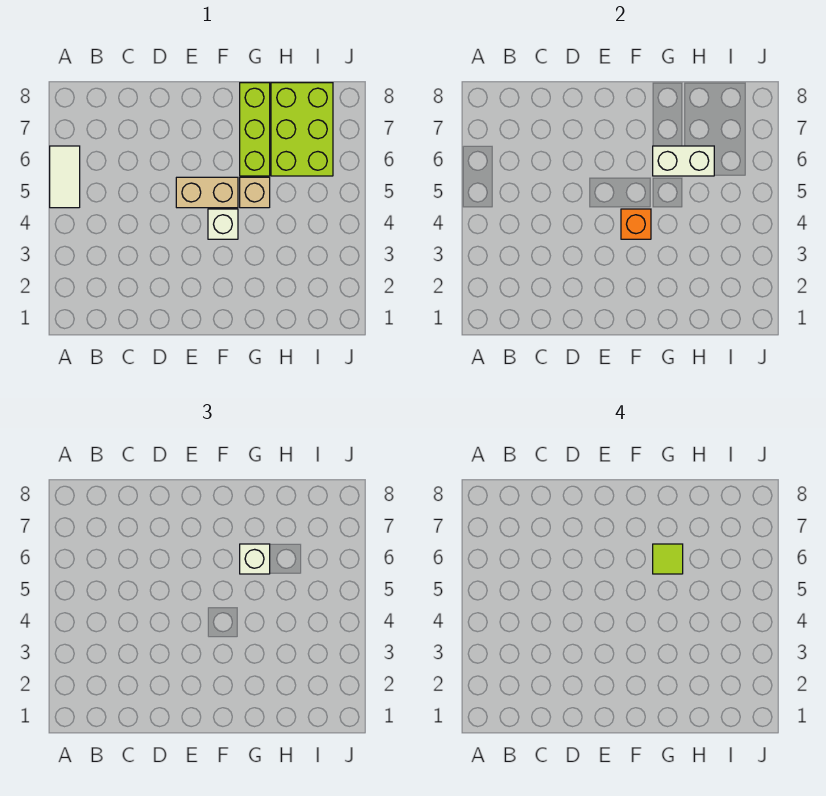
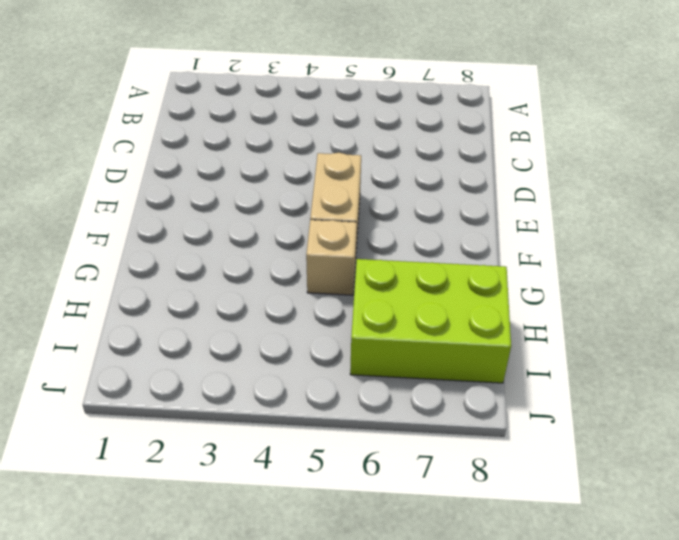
none -> white tile A5:A6 level 1
none -> white brick F4 level 1

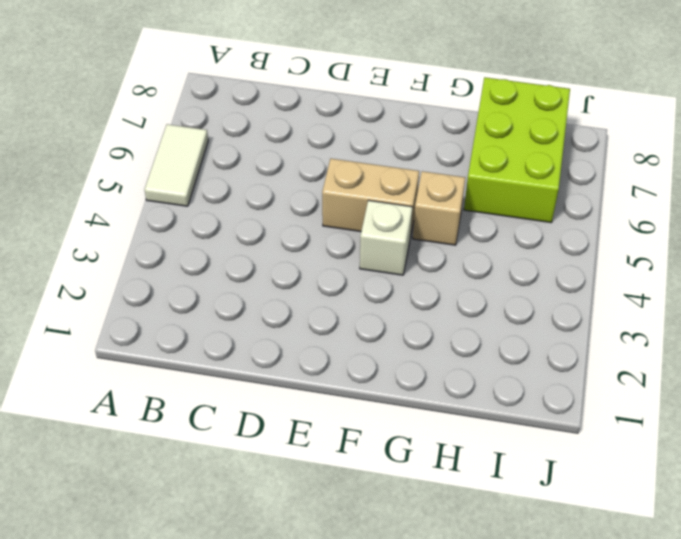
none -> lime brick G6:G8 level 1
none -> orange brick F4 level 2

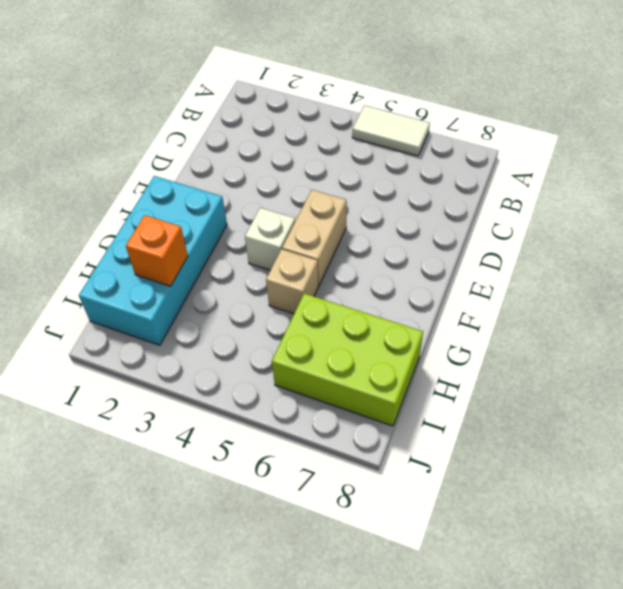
cyan brick F1:I2 level 1 -> none
orange brick H2 level 2 -> orange brick F4 level 2
none -> lime brick G6:G8 level 1
none -> white brick G6:H6 level 2

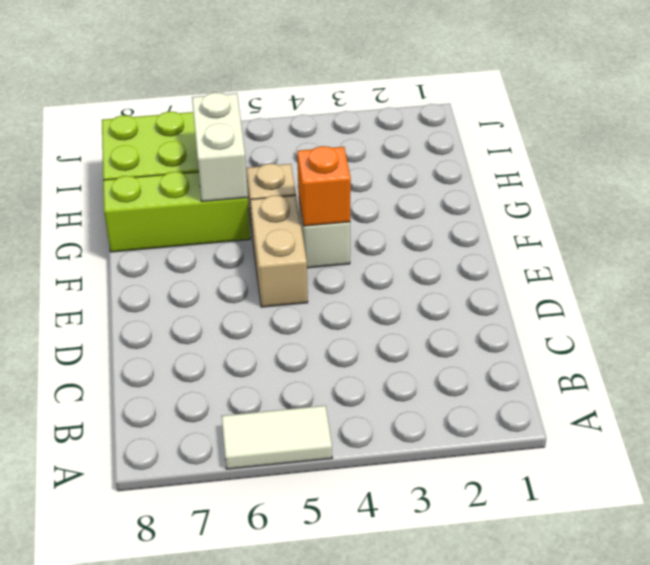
none -> white brick G6 level 3
none -> lime tile G6 level 4

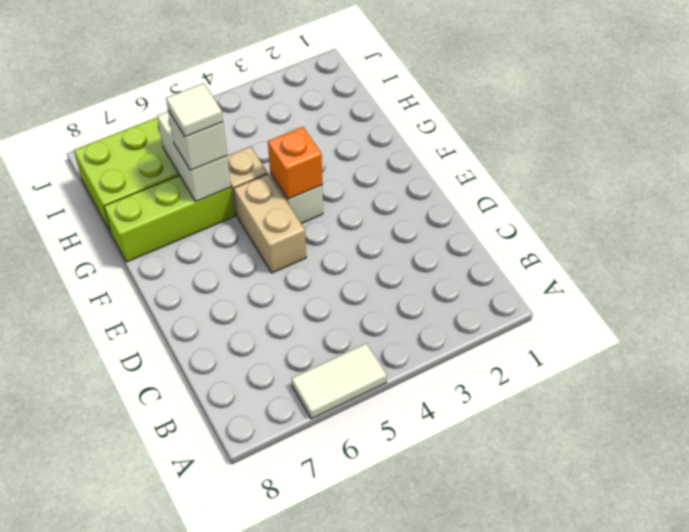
white tile G6 level 4 -> lime tile G6 level 4

